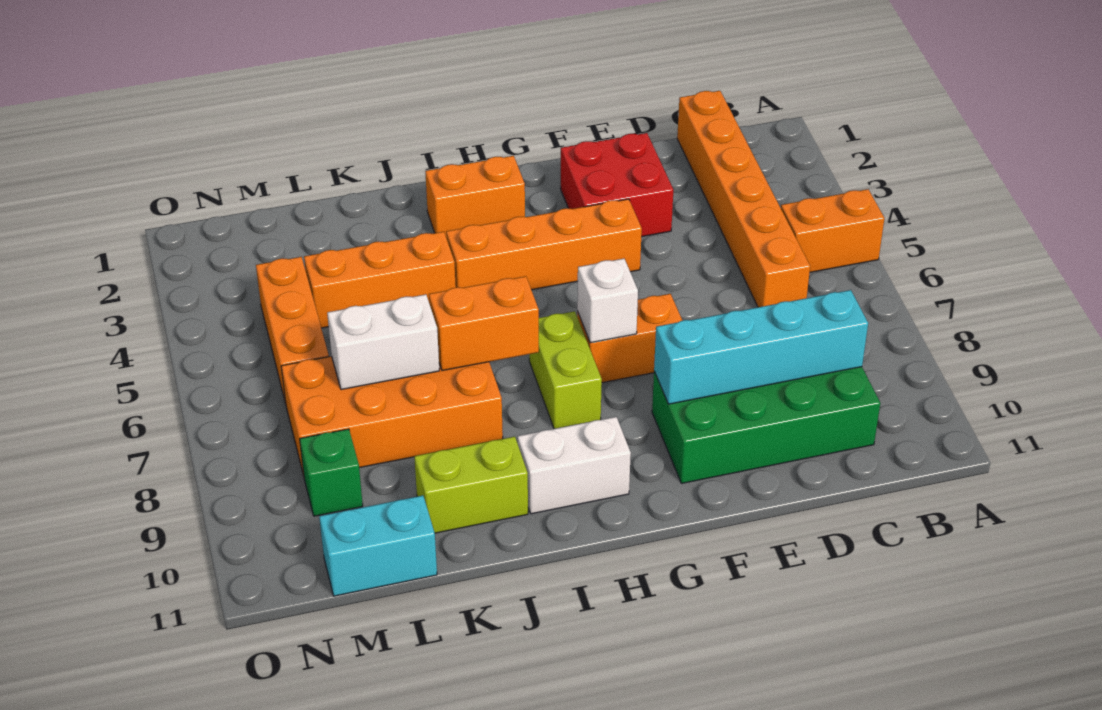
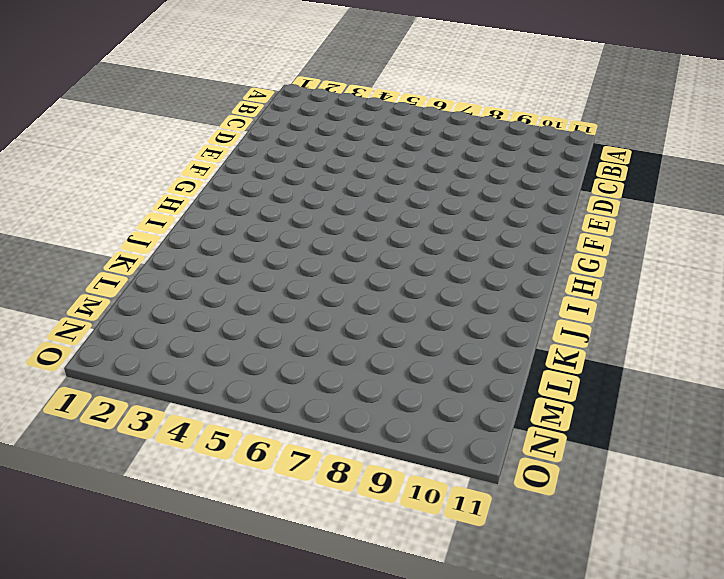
none -> orange brick A5:B5 level 1
none -> orange brick C1:C6 level 1
none -> green brick C9:F10 level 1

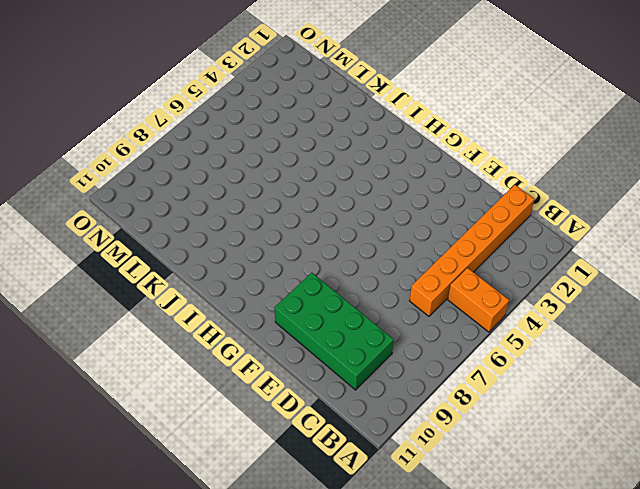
none -> red brick E2:F3 level 1
none -> orange brick F4:I4 level 1
none -> orange brick F7:G7 level 1

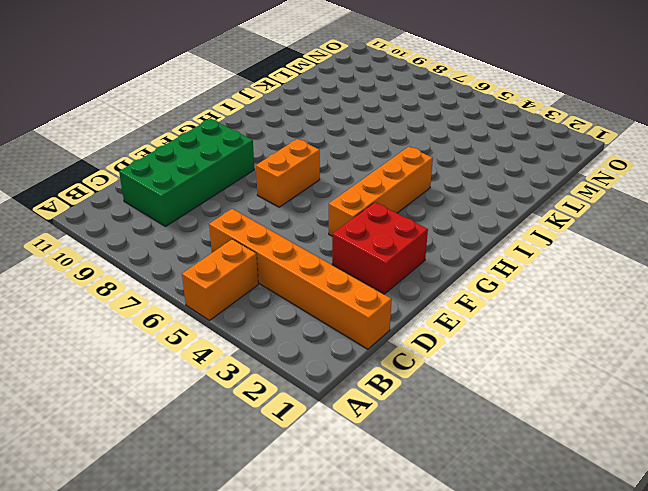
none -> orange brick H2:I2 level 1
none -> lime brick H7:H8 level 1
none -> white brick H10:I10 level 1

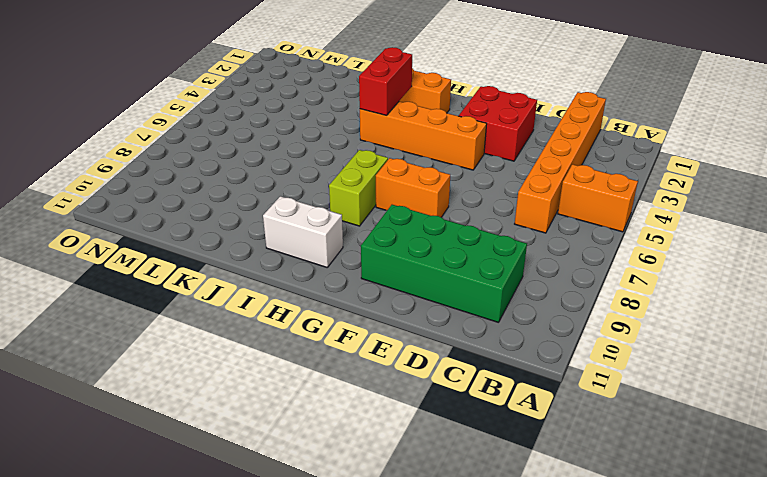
red brick I3:I4 level 2 -> none
none -> orange brick J4:L4 level 1
none -> orange brick J7:M8 level 1
none -> lime brick J10:K10 level 1

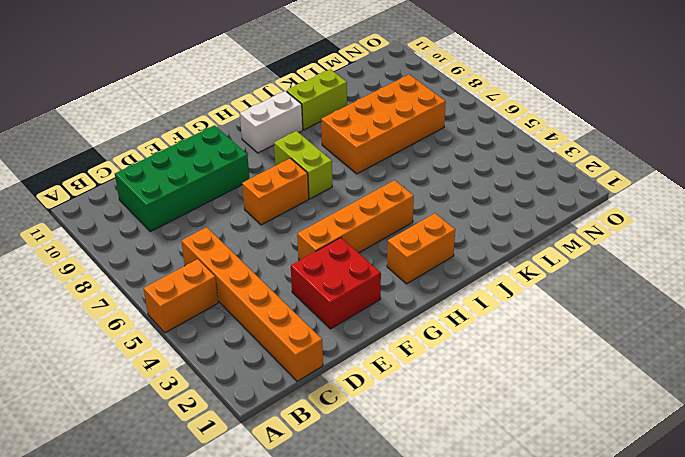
none -> orange brick J4:L4 level 1
none -> cyan brick L11:M11 level 1
none -> orange brick M4:M6 level 1

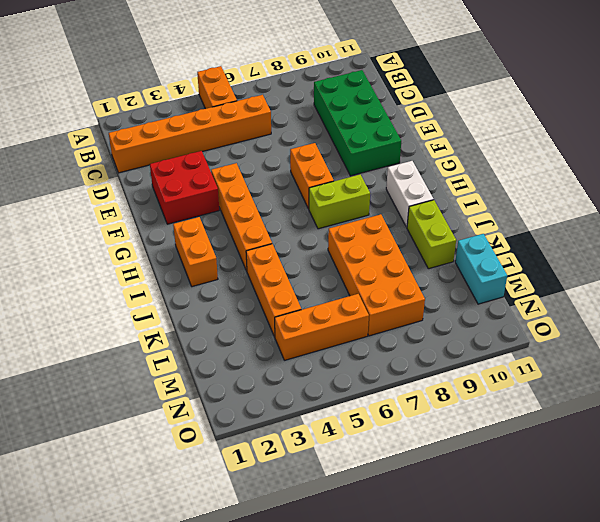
none -> green brick M9 level 1
none -> cyan brick C9:F9 level 2
none -> white brick G7 level 2

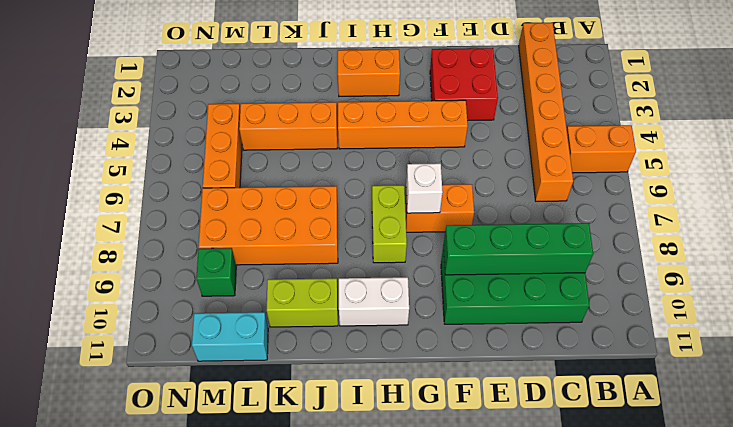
green brick C9:F9 level 2 -> cyan brick C9:F9 level 2
none -> orange brick I7:J7 level 2
none -> white brick K7:L7 level 2

